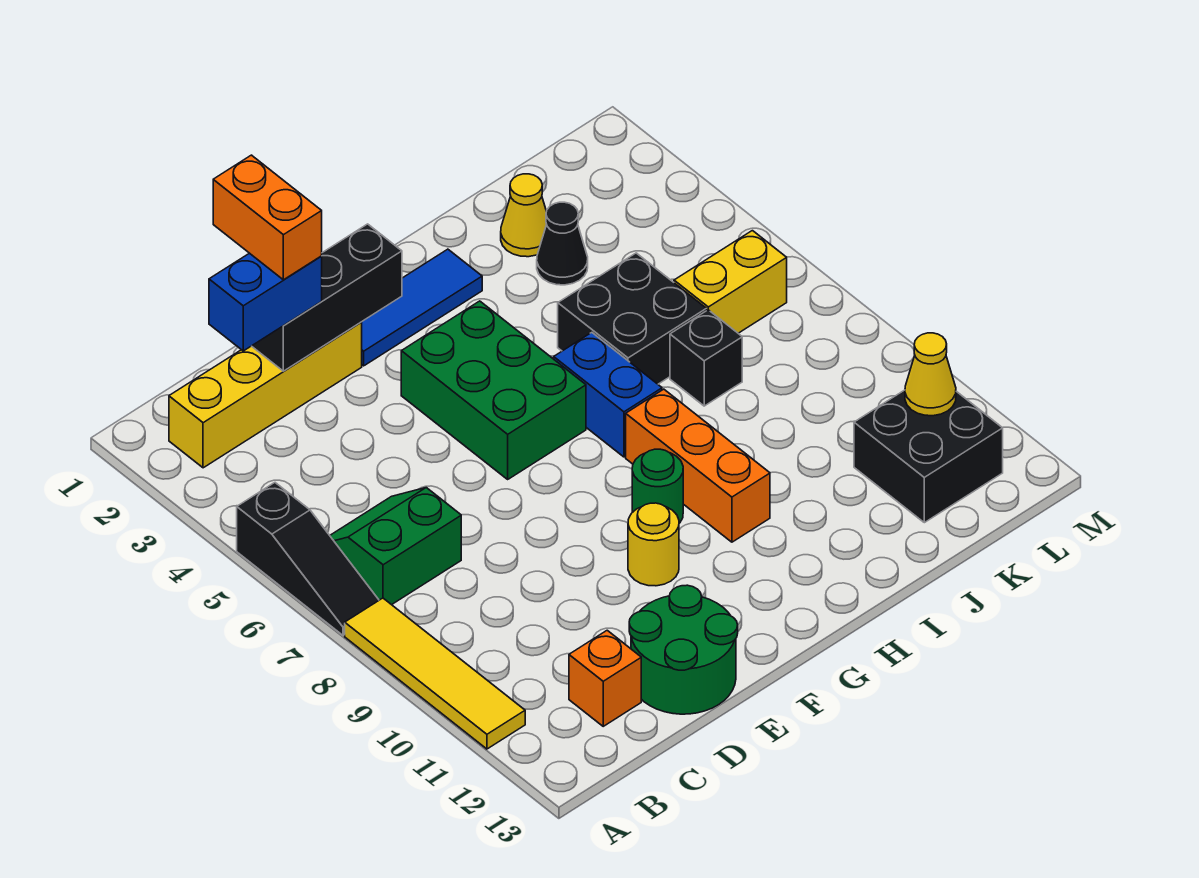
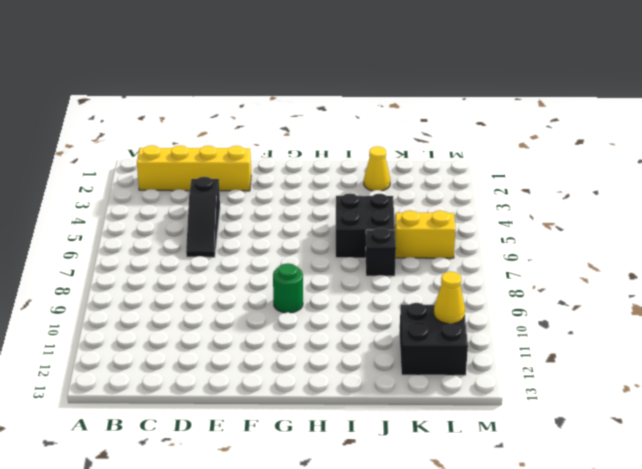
black slope D4:D6 level 1 top 4 -> black slope A5:A7 level 1 top 5
none -> yellow tile A8:A11 level 1
none -> green slope B6:C7 level 1 top 7
none -> orange brick C12 level 1

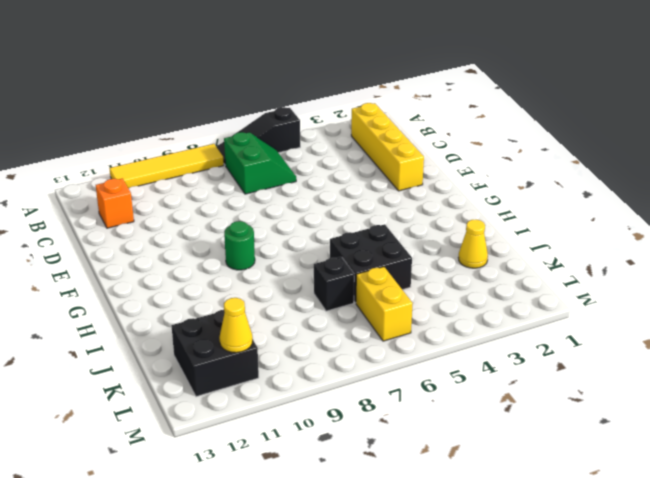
none -> green round brick D12:E13 level 1
none -> blue tile F2:H2 level 1
none -> green brick F4:G6 level 1

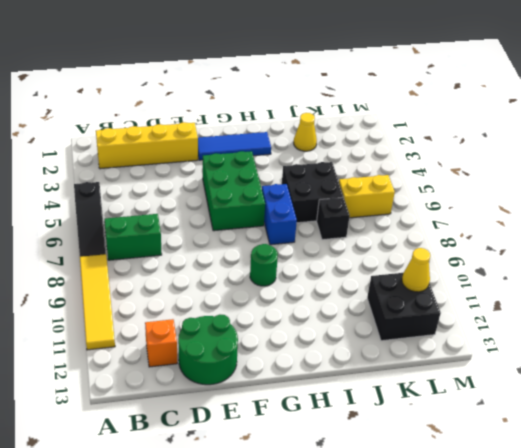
none -> yellow round brick F10 level 1
none -> orange brick H8:H10 level 1
none -> black cone J3 level 1

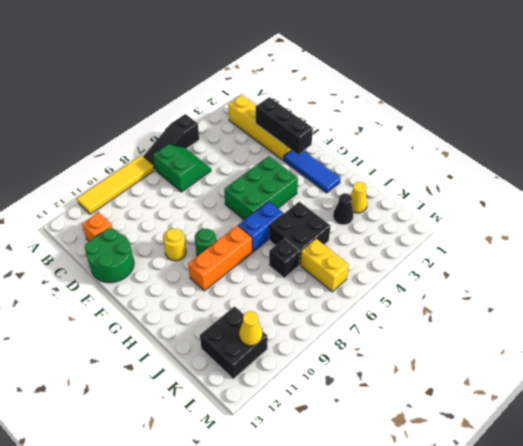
none -> blue brick C2:D2 level 3
none -> orange brick D1:D2 level 4

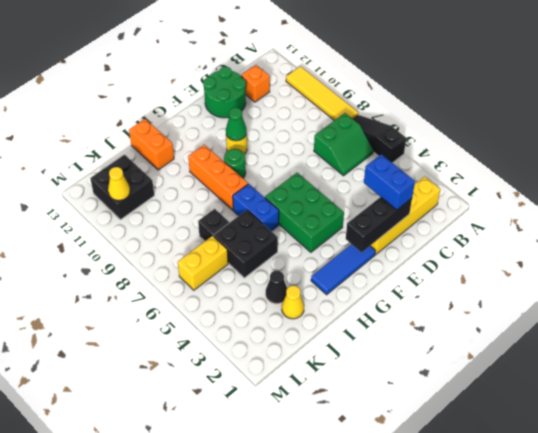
blue brick D2:D3 level 3 -> blue brick C2:D2 level 3
green cone F10 level 2 -> none
orange brick I12:I13 level 1 -> orange brick D1:D2 level 4

